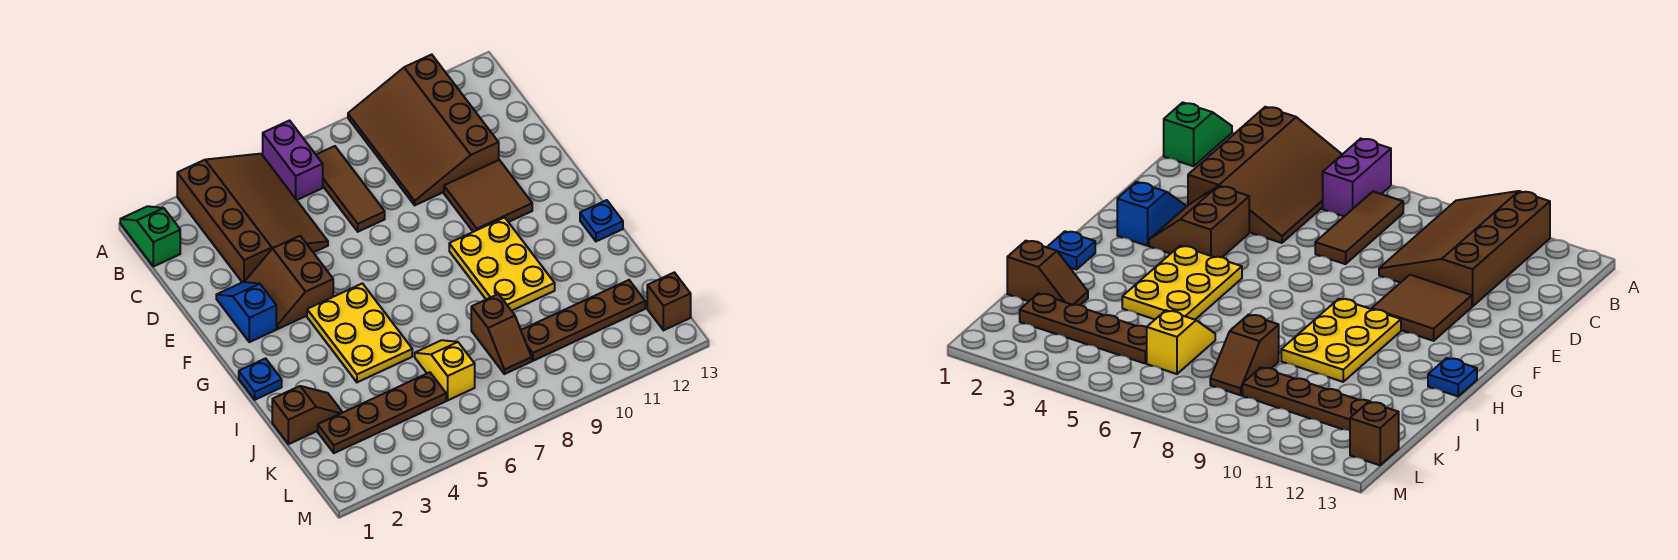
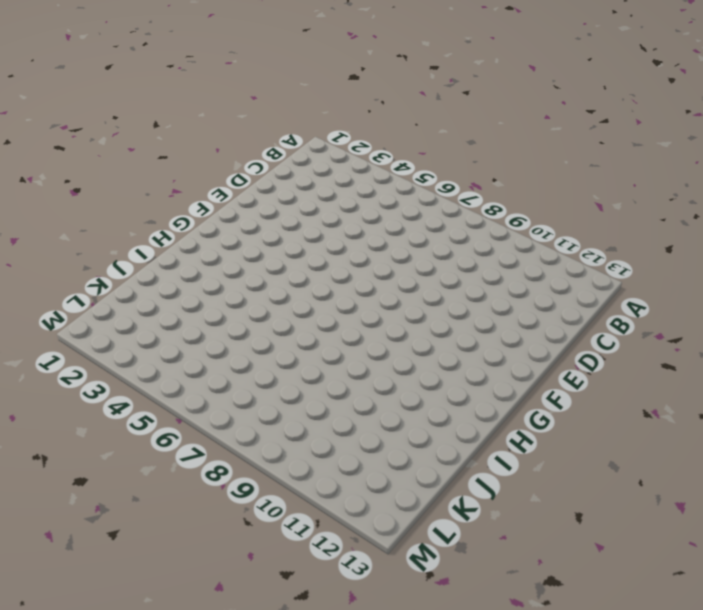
none -> green slope A1:B1 level 1 top B
none -> brown slope A3:D5 level 1 top 3
none -> purple brick A6:B6 level 1

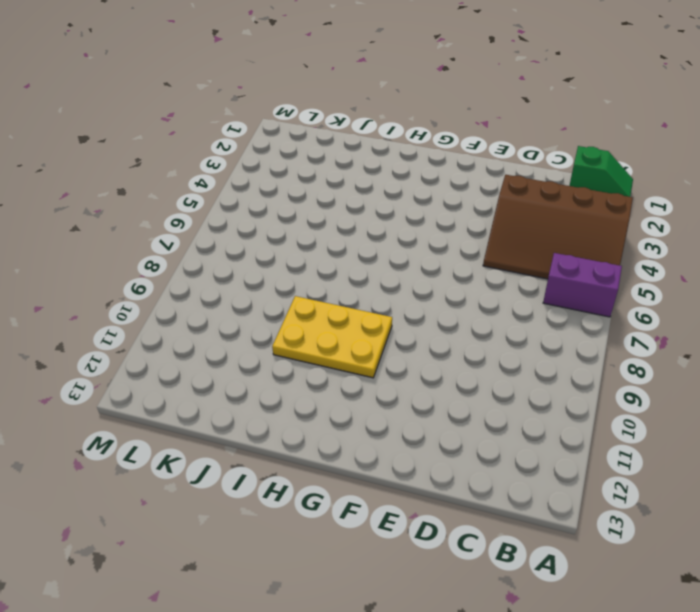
none -> brown slope A9:D11 level 1 top 11
none -> brown tile B7:D7 level 1
none -> blue slope E2:F2 level 1 top F

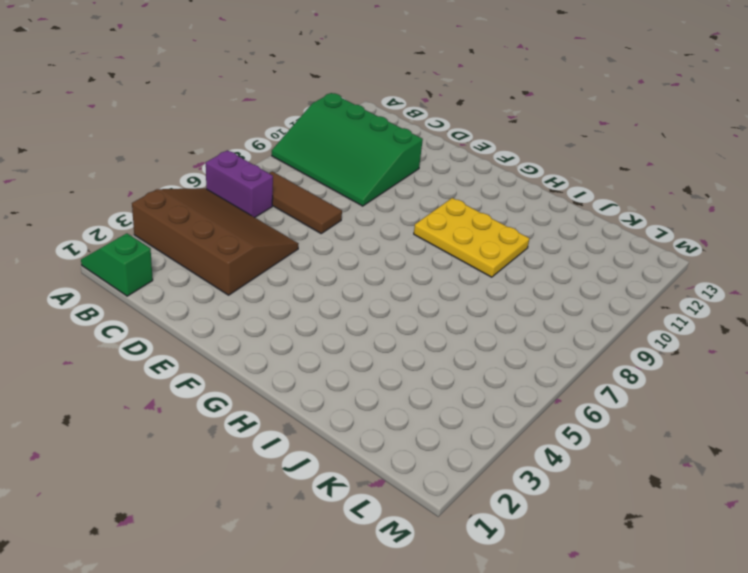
green slope A9:D11 level 1 top 11 -> brown slope A9:D11 level 1 top 11
none -> blue slope E2:F2 level 1 top F
none -> brown slope E3:F4 level 1 top 4
none -> brown tile E10:F11 level 1

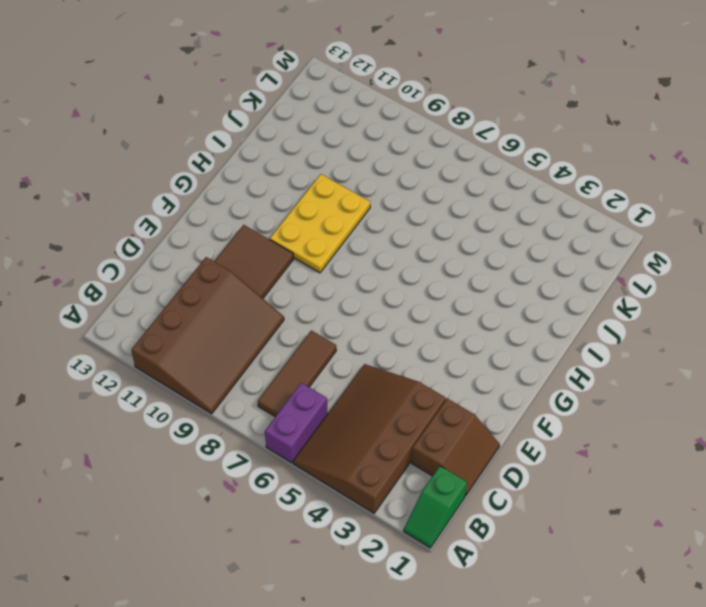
brown slope C1:D2 level 1 top 2 -> brown slope E3:F4 level 1 top 4
none -> blue slope E2:F2 level 1 top F
none -> yellow plate G4:I5 level 1
none -> blue plate H1 level 1

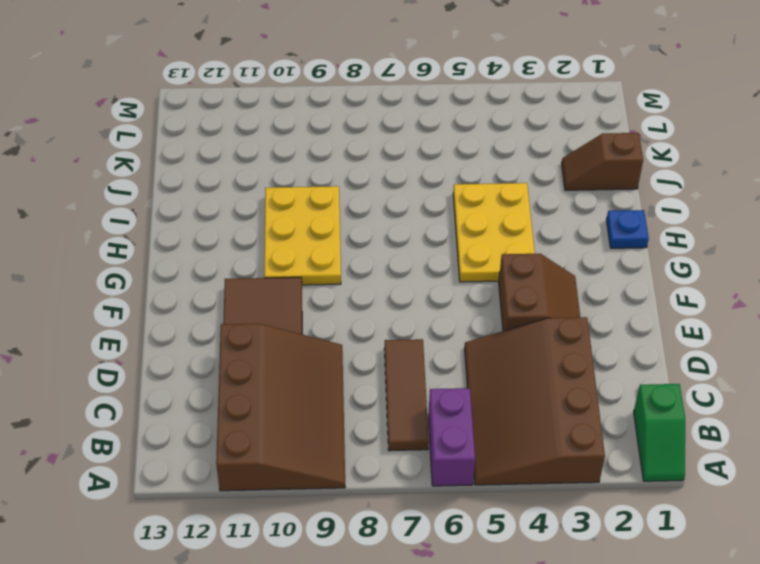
none -> blue slope E2:F2 level 1 top F
none -> blue plate H13 level 1
none -> yellow slope J6:K6 level 1 top K

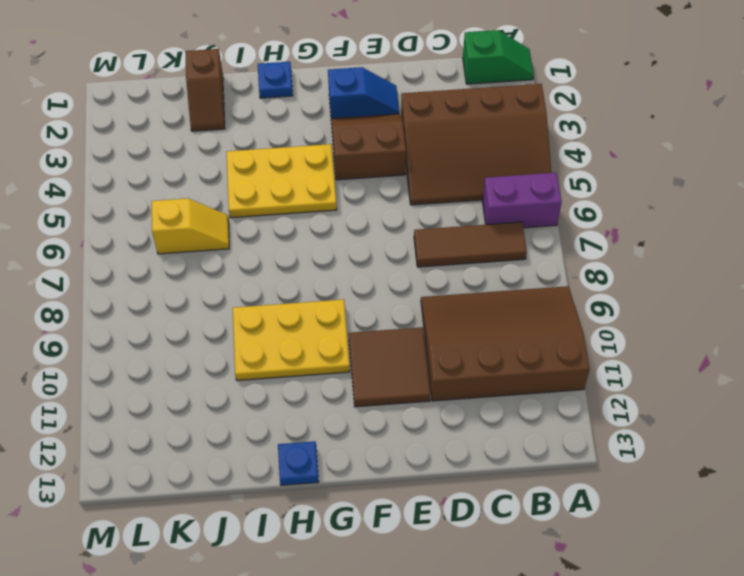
none -> brown slope J8:K8 level 1 top J
none -> brown plate K2:K5 level 1
none -> brown plate K9:K12 level 1

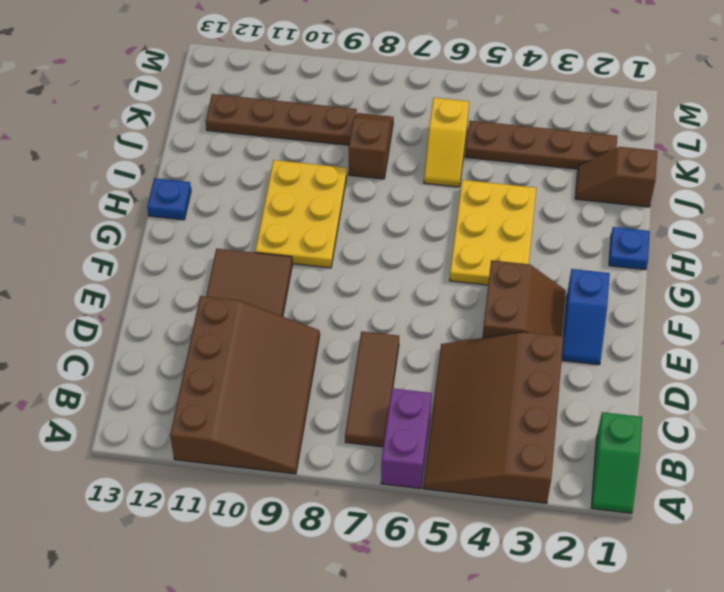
none -> brown brick L13 level 1

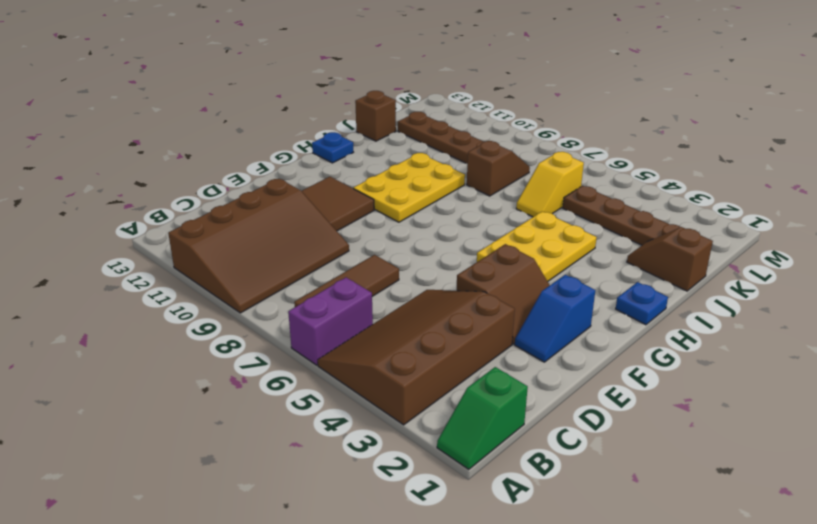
brown brick J13 level 1 -> brown brick L13 level 1

